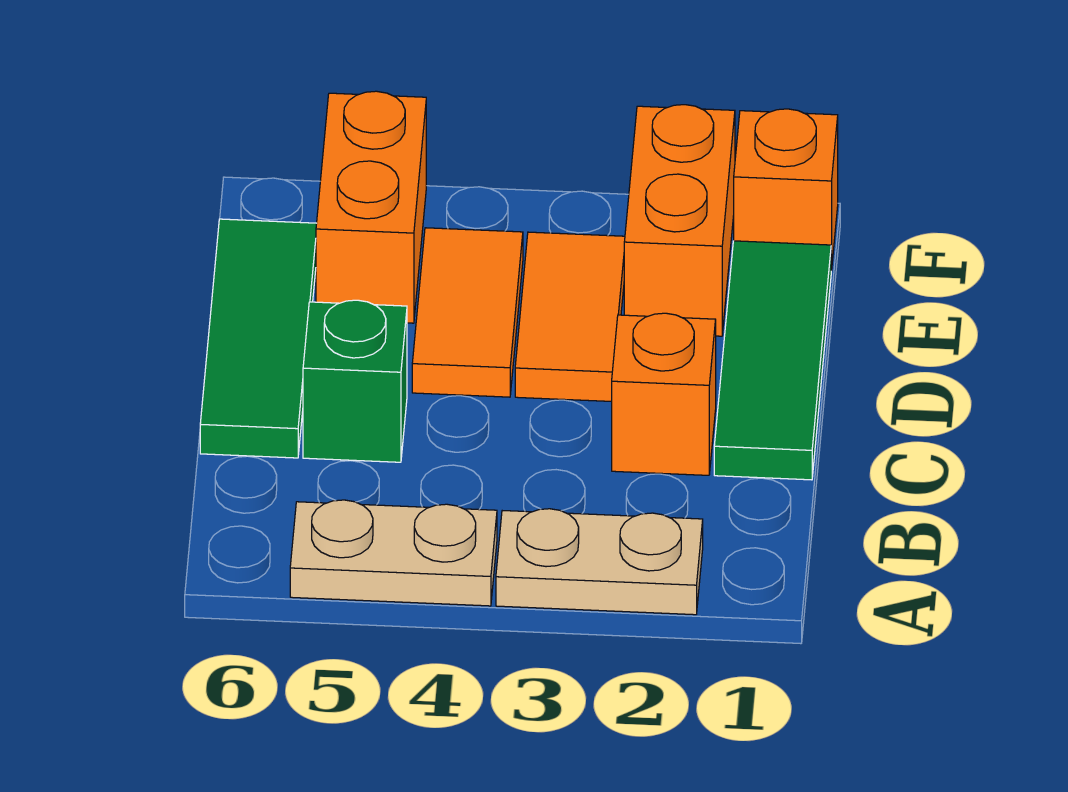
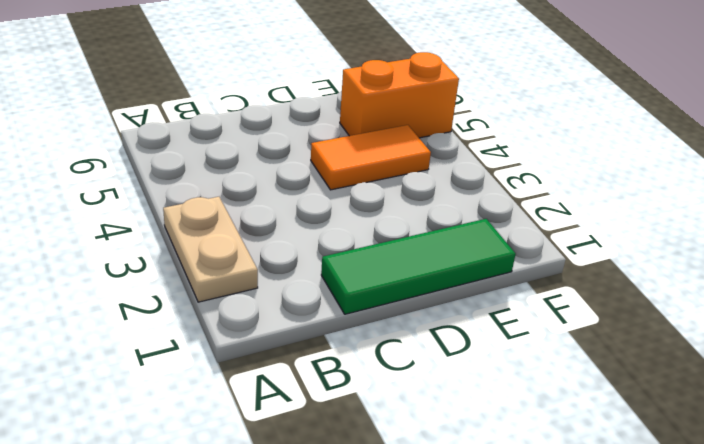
none -> tan plate A4:A5 level 1
none -> orange brick C2 level 1

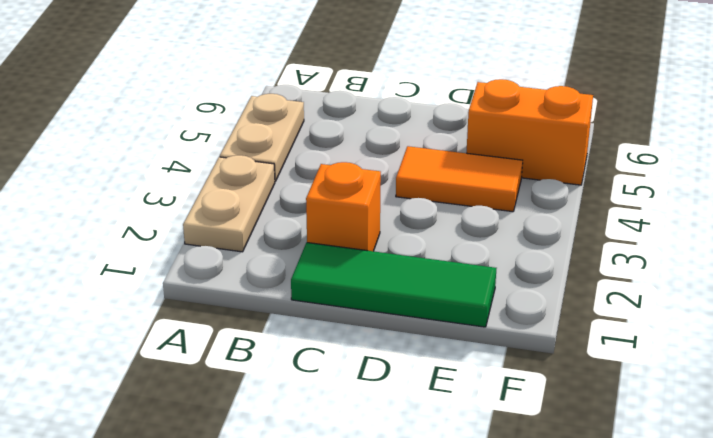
none -> green brick C5 level 1
none -> green tile C6:E6 level 1

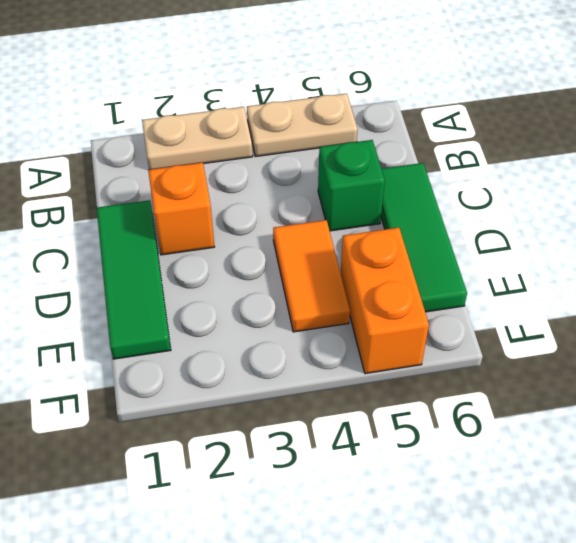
none -> orange tile D3:E3 level 1
none -> orange brick E2:F2 level 1

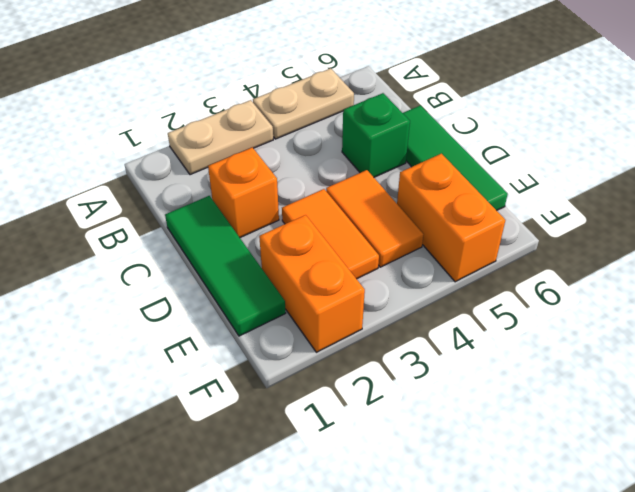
none -> orange brick F1 level 1

